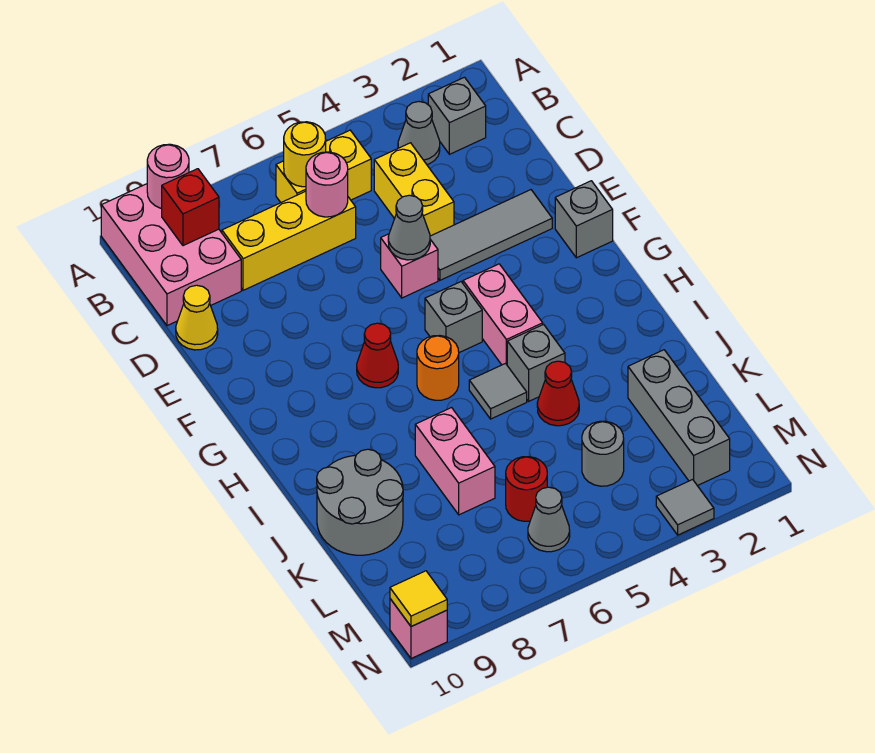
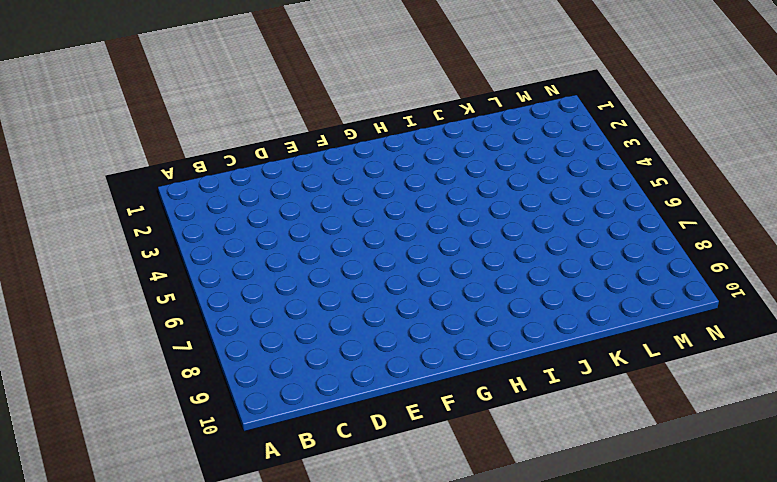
none -> pink brick A9:C10 level 1
none -> grey brick B2 level 1
none -> grey cone B3 level 1
none -> yellow brick B5:B6 level 1

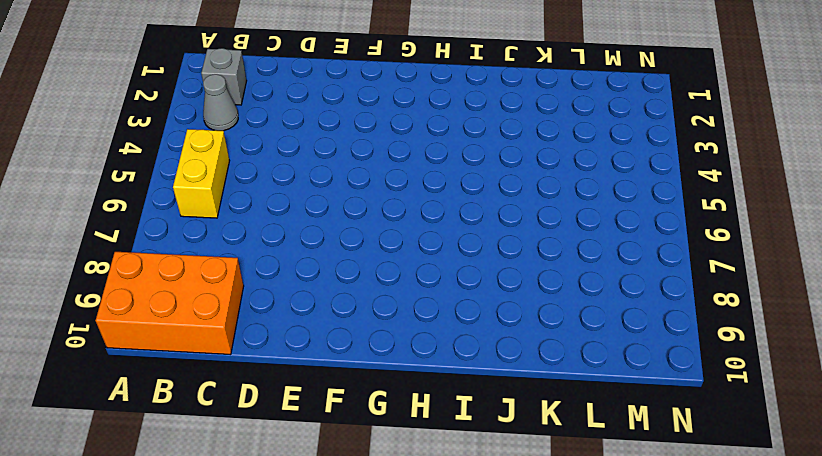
orange brick A9:C10 level 1 -> pink brick A9:C10 level 1
none -> yellow brick C4:D4 level 1
none -> yellow brick C6:C8 level 1
none -> yellow cone D10 level 1
none -> grey tile E2:E4 level 1

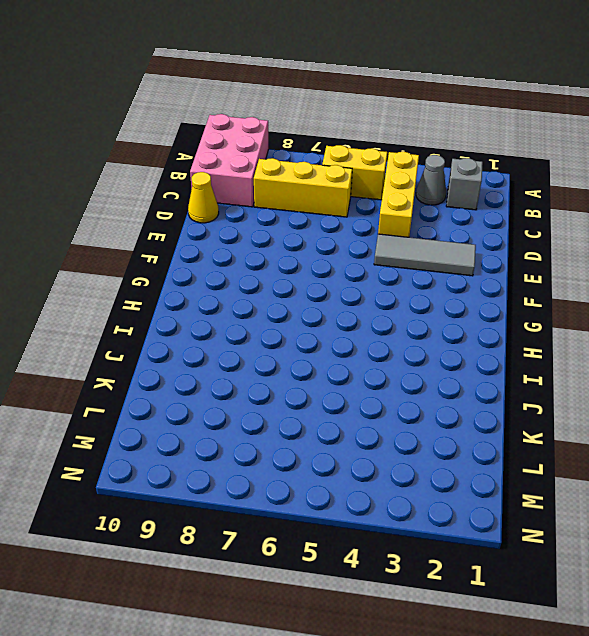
yellow brick B4:D4 level 1 -> yellow brick C4:D4 level 1
none -> pink brick E5 level 1
none -> grey brick F1 level 1
none -> pink brick G4:H4 level 1
none -> grey brick G5 level 1

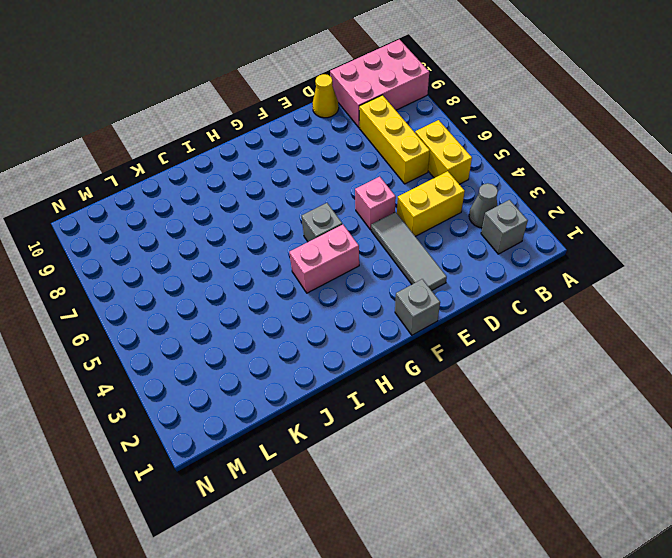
none -> red cone G7 level 1
none -> orange round brick H6 level 1
none -> grey brick I4 level 1
none -> grey tile I5 level 1

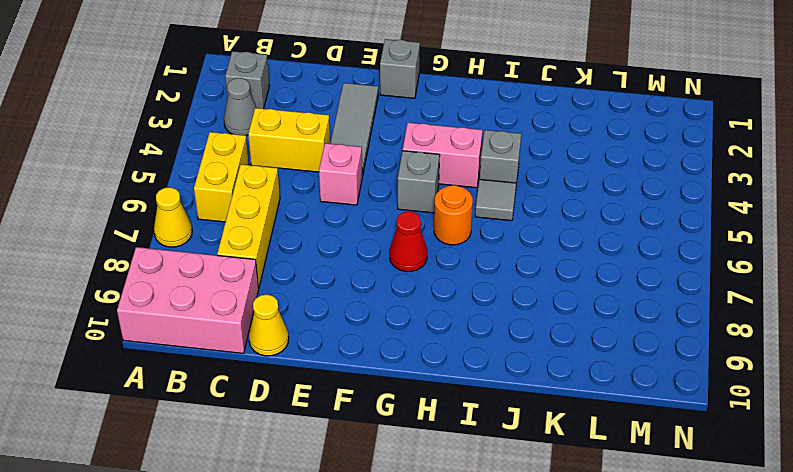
yellow cone A7 level 1 -> none
none -> red cone J4 level 1
none -> pink brick J7:K7 level 1
none -> grey round brick J9:K10 level 1
none -> grey brick K2:M2 level 1

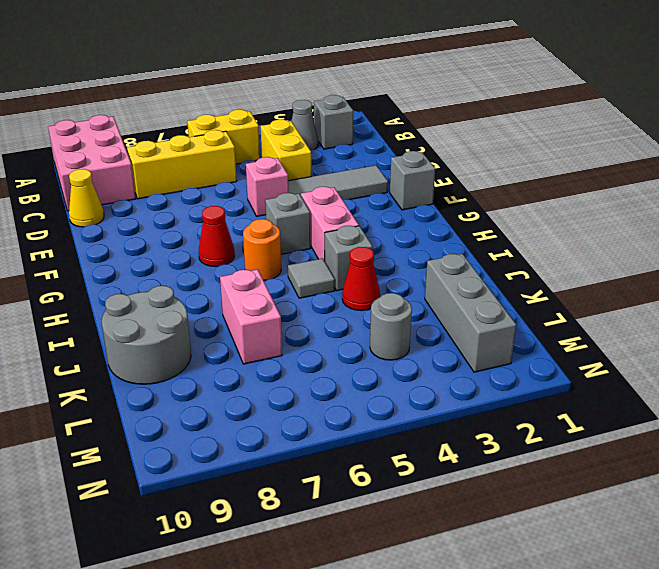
none -> red round brick L6 level 1
none -> grey cone M6 level 1
none -> grey tile N3 level 1
none -> pink brick N10 level 1

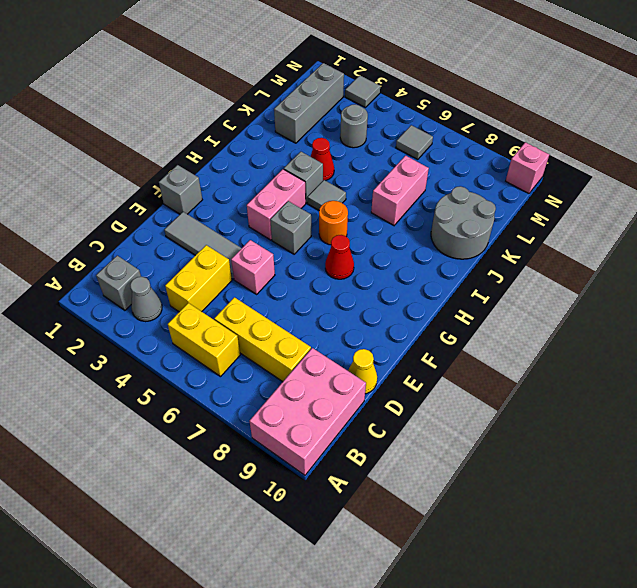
grey tile M6 level 1 -> grey cone M6 level 1
none -> red round brick L6 level 1
none -> pink round brick A9 level 2
none -> yellow round brick B6 level 2
none -> red brick B9 level 2

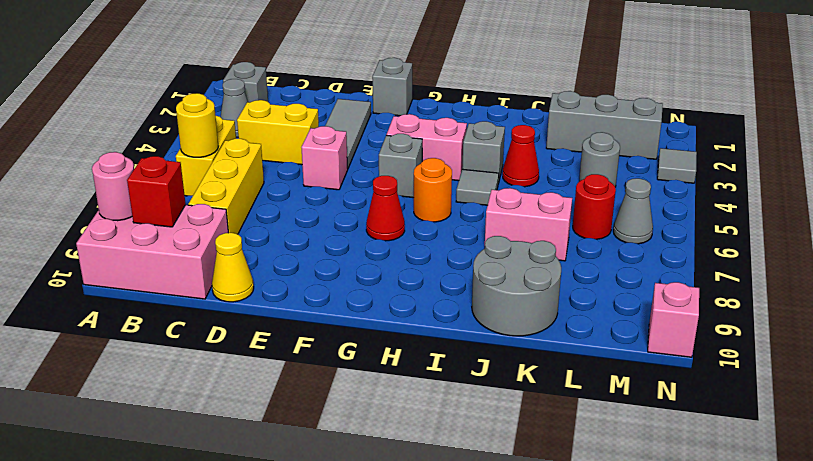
none -> pink round brick C6 level 2
none -> grey cone E5 level 2
none -> yellow tile N10 level 2

